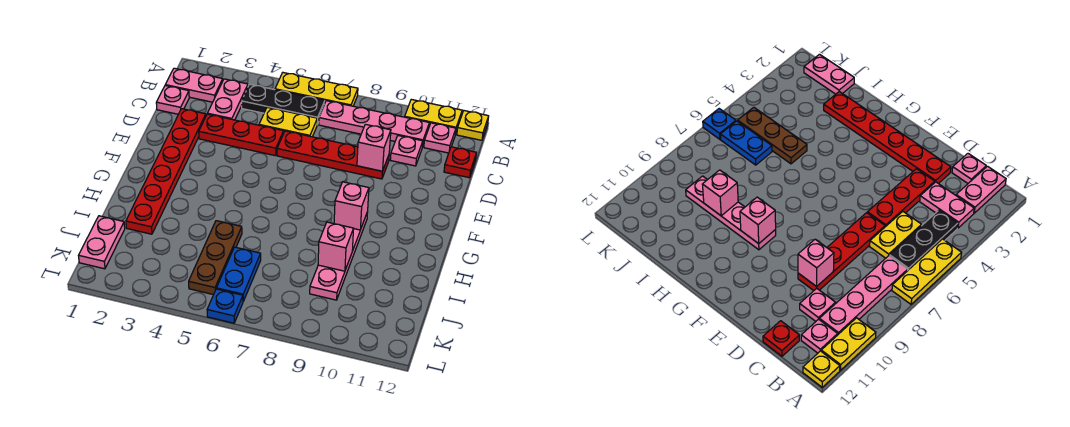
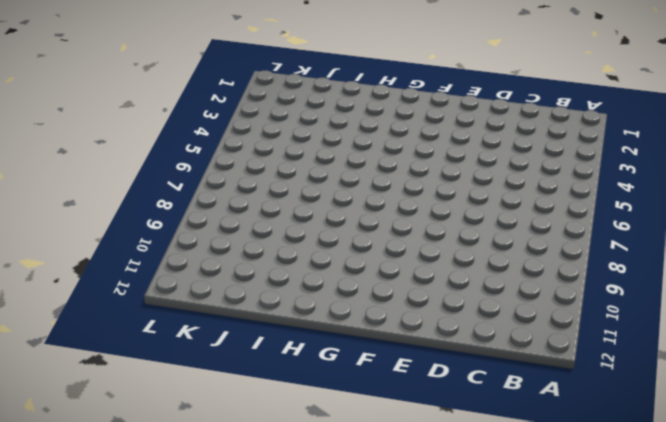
none -> yellow plate A5:A7 level 1
none -> yellow plate A10:A11 level 1
none -> yellow plate A12 level 1

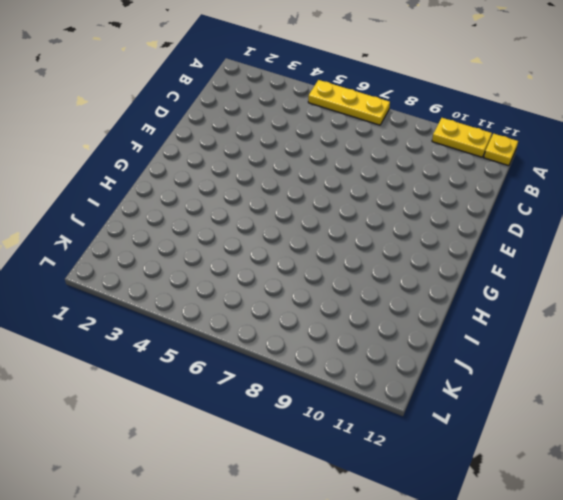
none -> pink plate B1:B2 level 1
none -> pink plate B3:C3 level 1
none -> black plate B4:B6 level 1

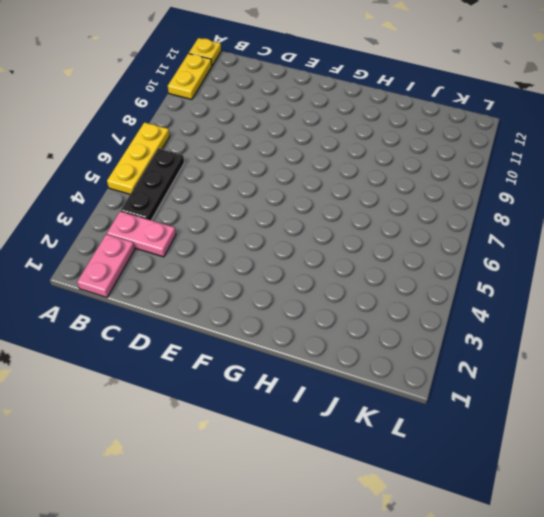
none -> pink plate B7:B10 level 1
none -> pink plate B11 level 1
none -> pink plate C1 level 1

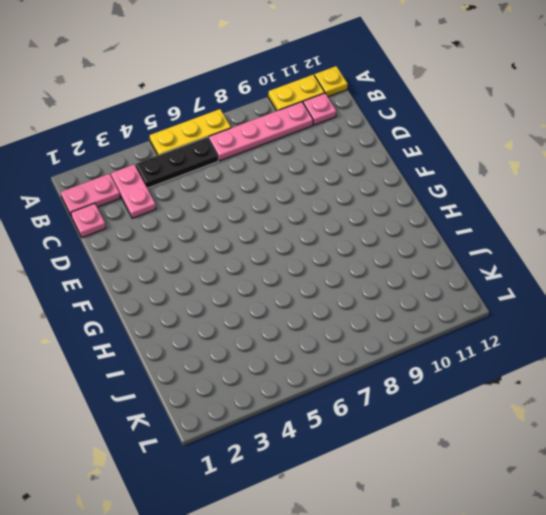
none -> yellow plate C5:C6 level 1
none -> pink plate C10 level 1
none -> red plate C12 level 1

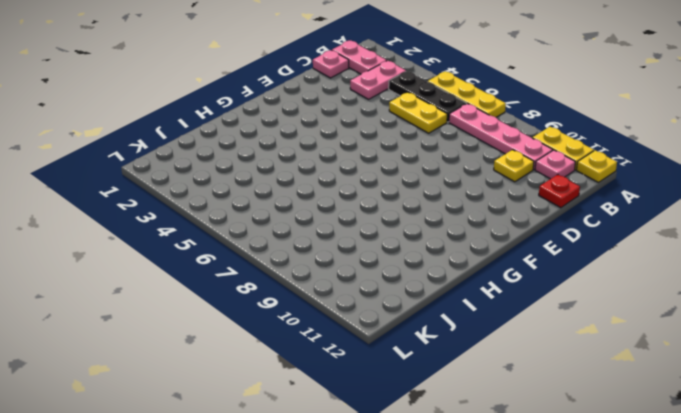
yellow plate C10 level 1 -> pink plate C10 level 1
none -> red plate D2:I2 level 1
none -> red plate D3:D5 level 1
none -> red plate D6:D9 level 1

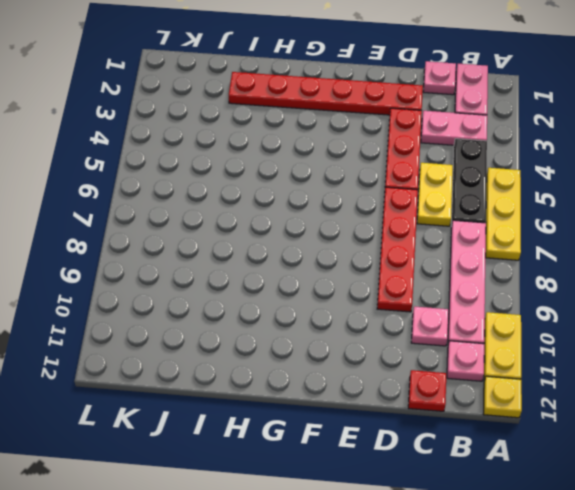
none -> pink plate G9:J9 level 1
none -> brown plate I5:K5 level 1
none -> pink plate J1:K1 level 1

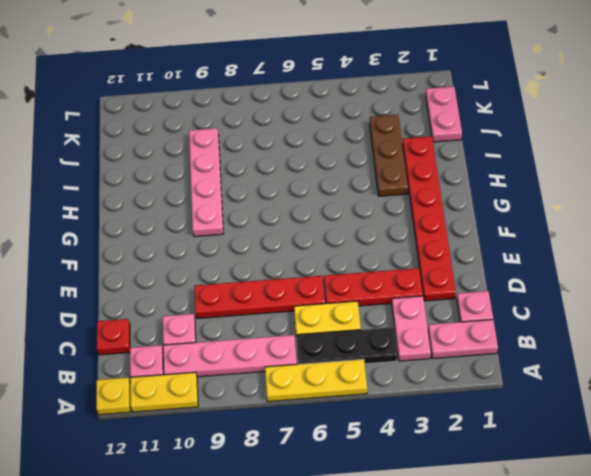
brown plate H3:J3 level 1 -> brown plate I5:K5 level 1
none -> blue plate J6:K6 level 1
none -> blue plate L6 level 1
none -> pink brick D9 level 2

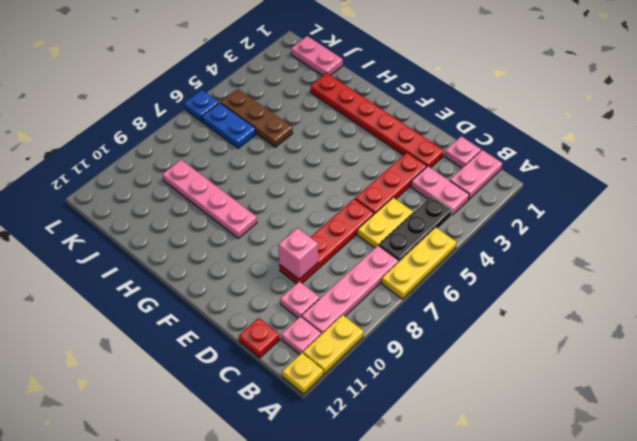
none -> pink brick G9 level 2
none -> pink brick I9 level 2

